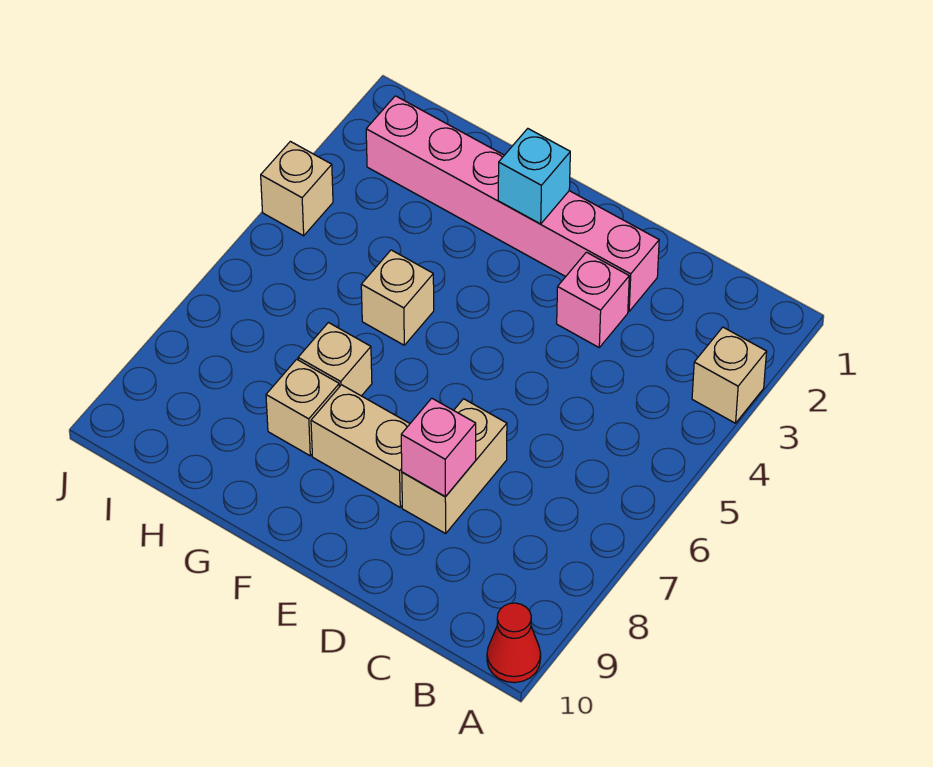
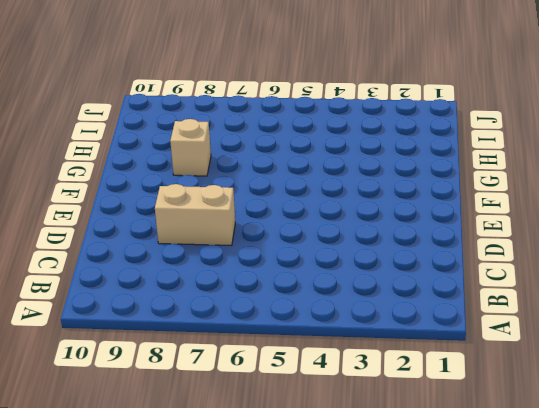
none -> tan brick A3 level 1
none -> red cone A10 level 1
none -> pink brick D2:I2 level 1

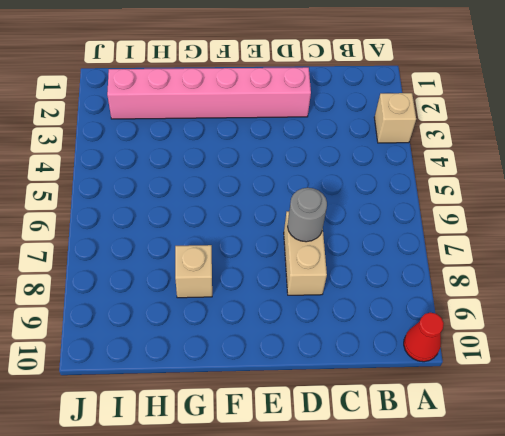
grey round brick D7 level 2 -> none
none -> pink brick D3 level 1
none -> tan brick E8:F8 level 1
none -> tan brick G5 level 1

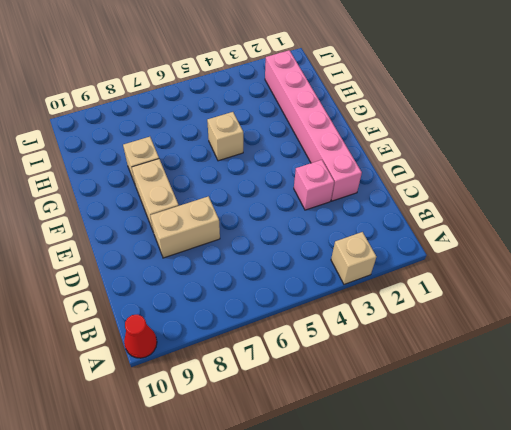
none -> tan brick G7 level 1
none -> tan brick J4 level 1
none -> pink brick D8 level 2

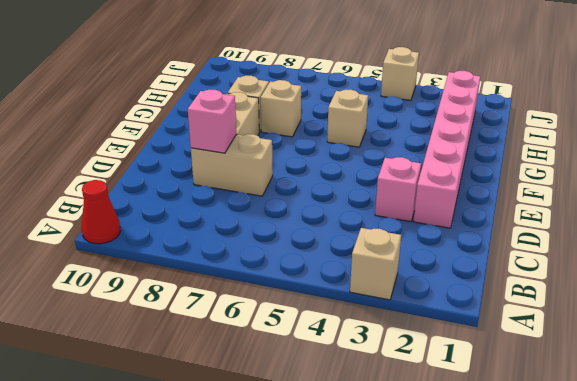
none -> cyan brick F2 level 2

